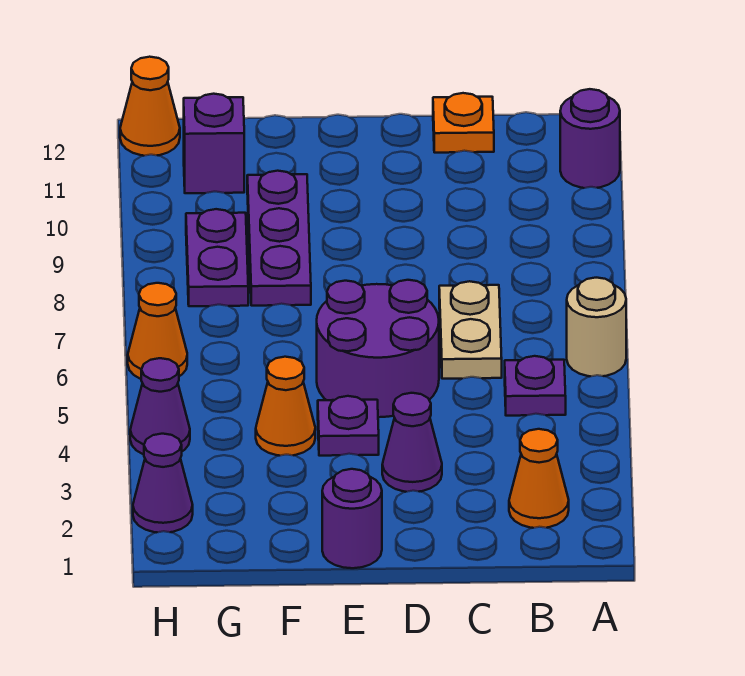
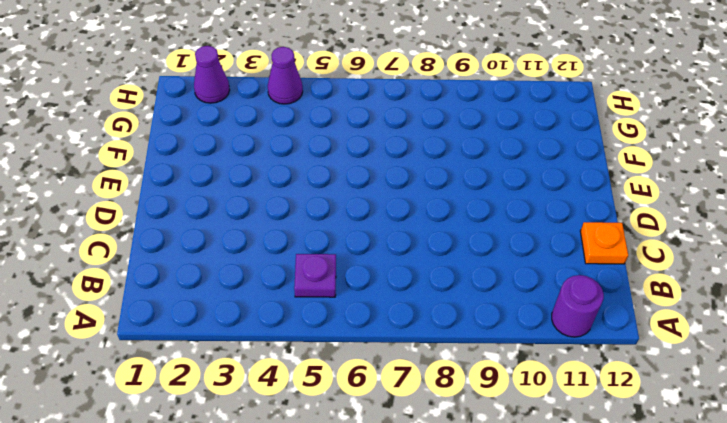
none -> tan round brick A6 level 1
none -> orange cone B2 level 1
none -> tan plate C6:C7 level 1

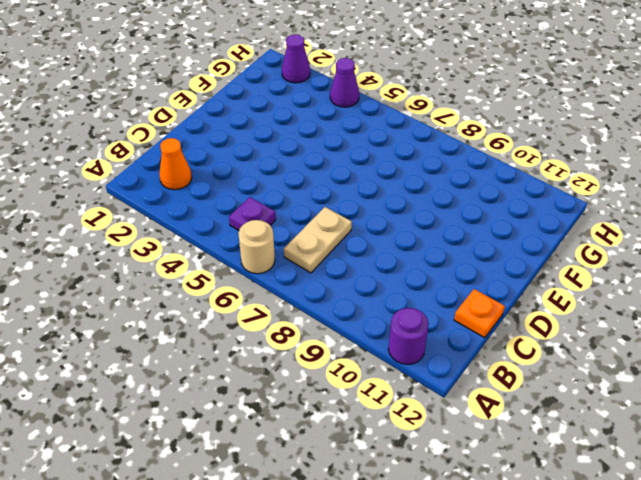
tan plate B7:C7 level 1 -> tan plate C6:C7 level 1
none -> purple cone D3 level 1
none -> purple round brick D5:E6 level 1
none -> purple round brick E1 level 1

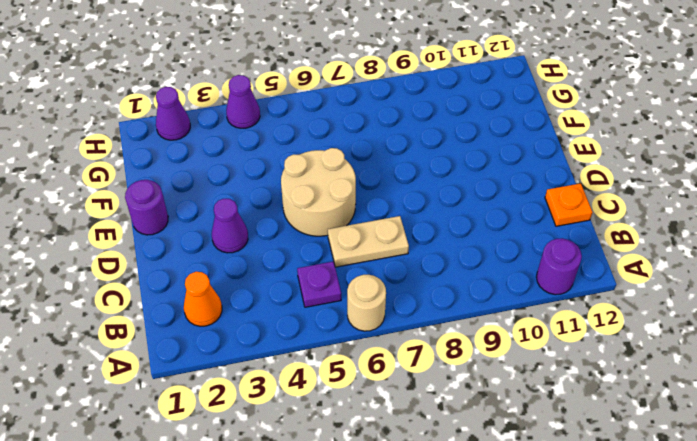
tan round brick D5:E6 level 1 -> purple round brick D5:E6 level 1
none -> purple plate E4 level 1
none -> orange cone F4 level 1
none -> purple plate F8:F10 level 1

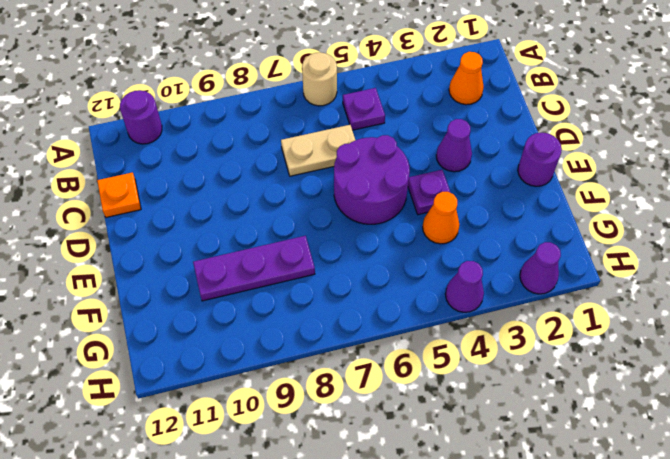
none -> purple plate G8:G9 level 1
none -> purple brick G11 level 1
none -> orange cone H6 level 1

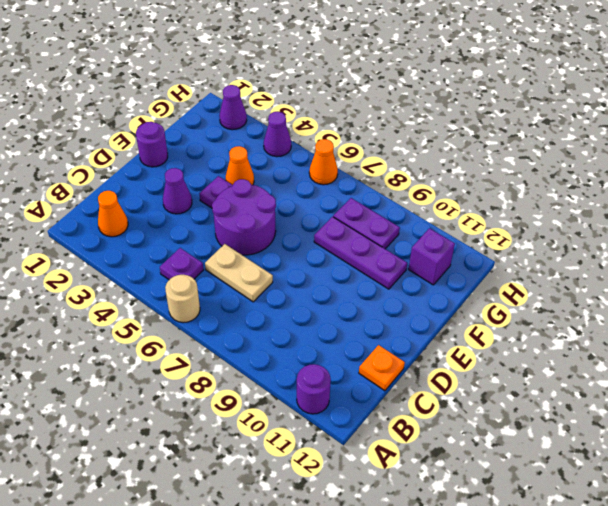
none -> orange cone H12 level 1

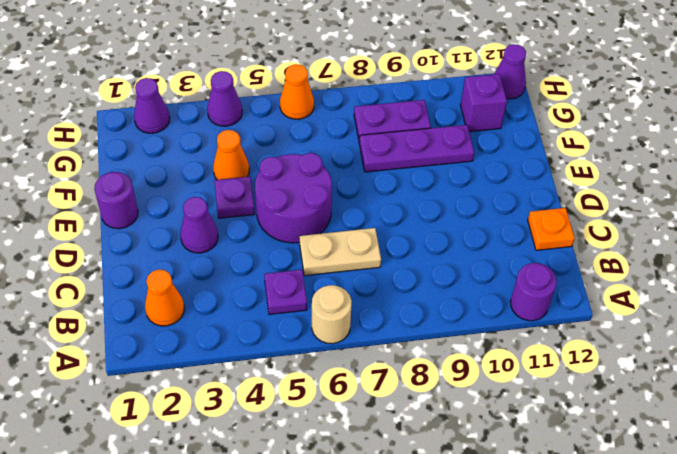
purple cone H12 level 1 -> orange cone H12 level 1

